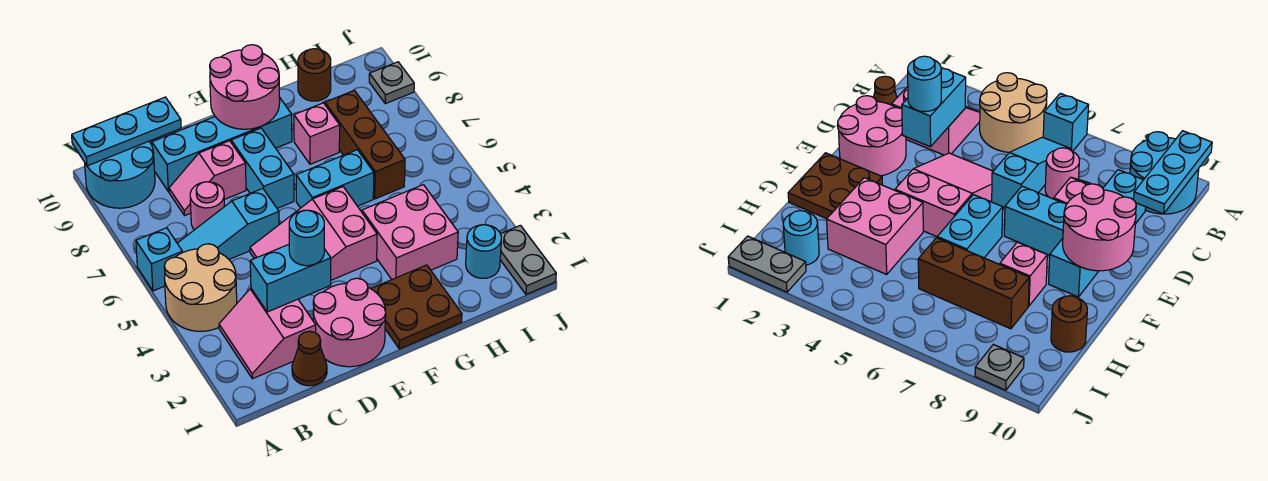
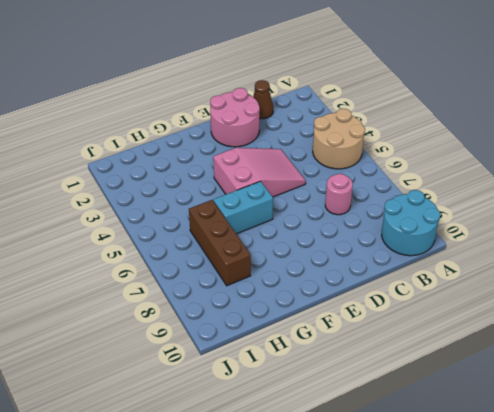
none -> cyan brick A6 level 1
none -> pink slope B2:C3 level 1 top C
none -> cyan slope B6:D6 level 1 top D

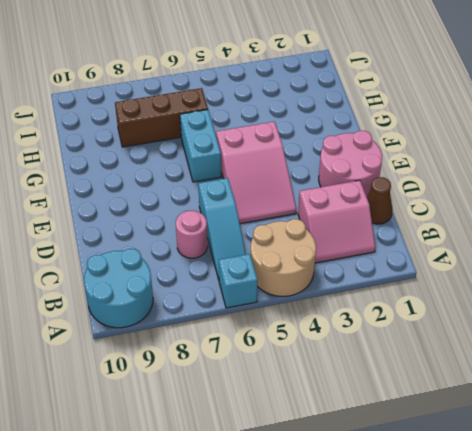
none -> pink slope C8:D8 level 1 top D
none -> cyan brick C9:F9 level 1
none -> cyan brick E7:E8 level 1

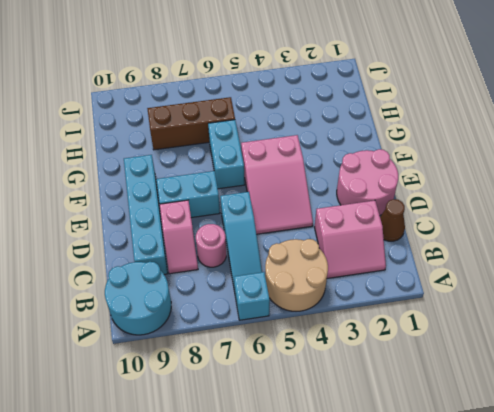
none -> brown plate F1:G2 level 1
none -> pink brick G3:H4 level 1
none -> pink brick G8 level 1

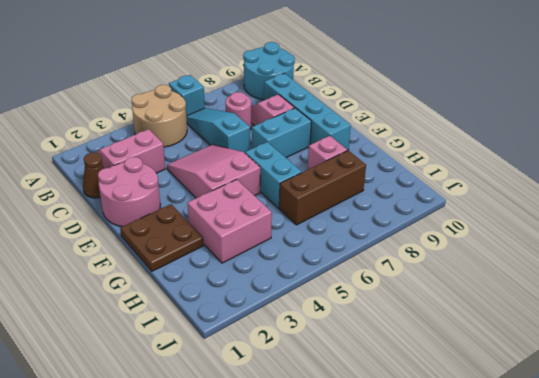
none -> brown round brick H10 level 1
none -> cyan round brick I2 level 1
none -> grey plate J1:J2 level 1

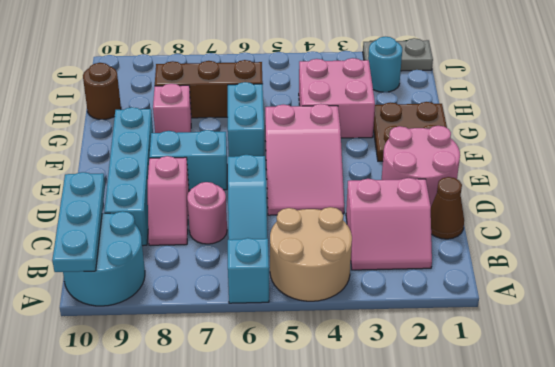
none -> grey plate J9 level 1
none -> cyan brick C3:D3 level 2
none -> pink round brick E9:F10 level 2

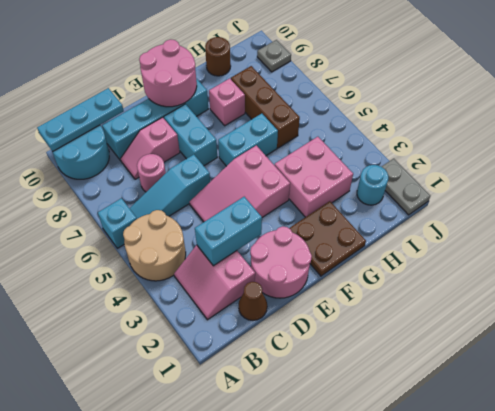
none -> cyan round brick D3 level 3

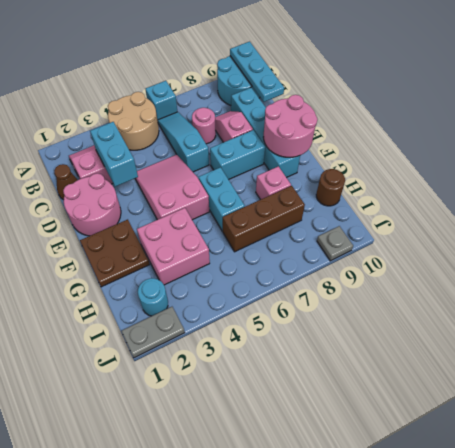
none -> cyan round brick D3 level 3

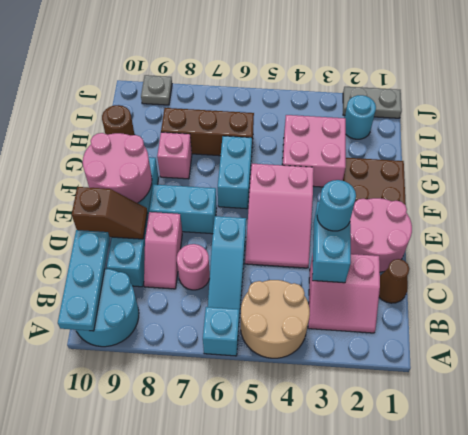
brown slope D9:D10 level 2 top 10 -> none

